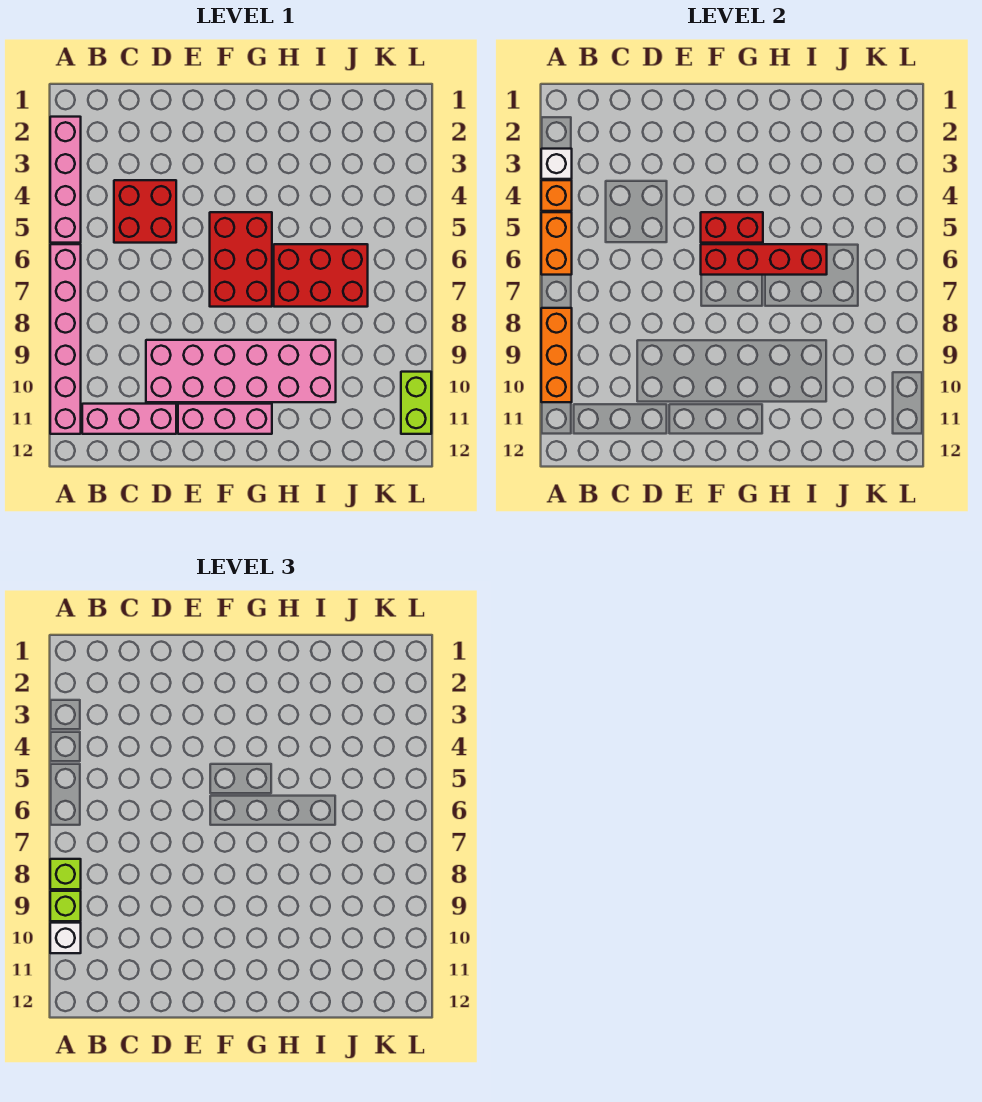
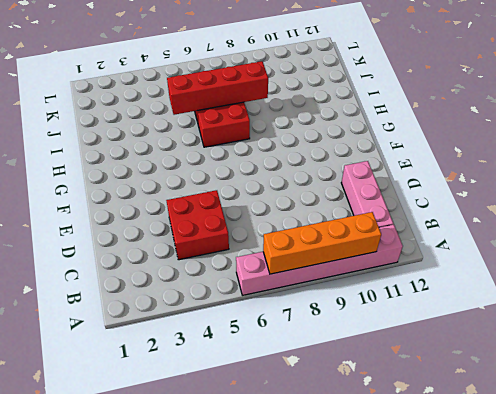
orange brick A7:A10 level 2 -> orange brick A8:A10 level 2
red brick I5:I8 level 2 -> red brick F6:I6 level 2
none -> pink brick A2:A5 level 1
none -> pink brick D9:I10 level 1
none -> pink brick E11:G11 level 1

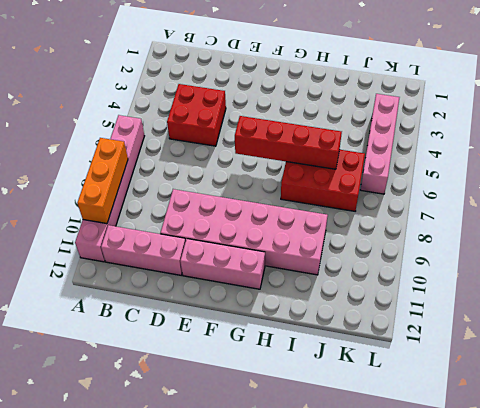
pink brick K3:K6 level 1 -> pink brick A2:A5 level 1
none -> red brick F5:G7 level 1
none -> lime brick L10:L11 level 1
none -> white brick A3 level 2

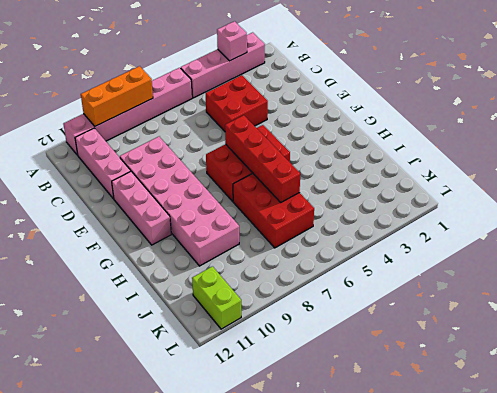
pink brick A3 level 2 -> white brick A3 level 2
lime brick K11:L11 level 1 -> lime brick L10:L11 level 1
none -> orange brick A4 level 2
none -> orange brick A5:A6 level 2
none -> red brick F5:G5 level 2

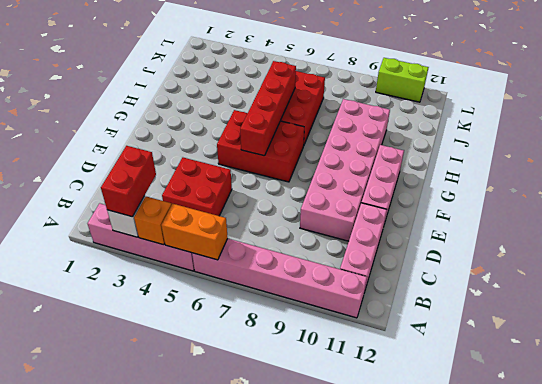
red brick A3:B3 level 3 -> red brick F5:G5 level 2
none -> orange brick A8:A10 level 2
none -> lime brick A8 level 3
none -> lime brick A9 level 3

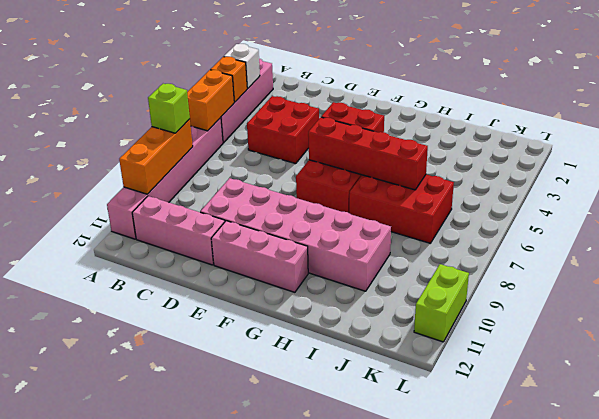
none -> lime brick A9 level 3
none -> white brick A10 level 3

